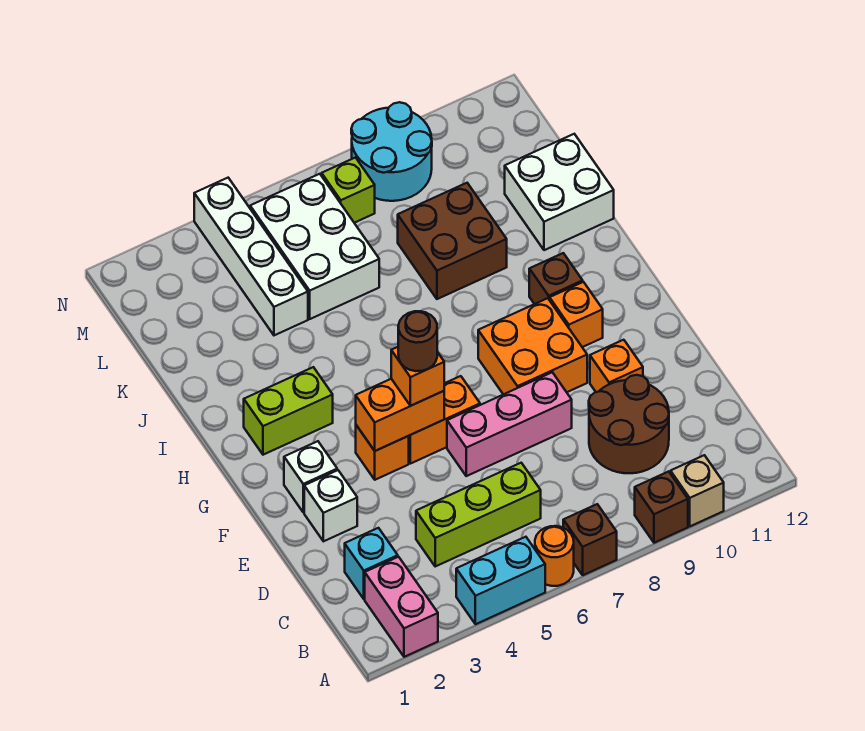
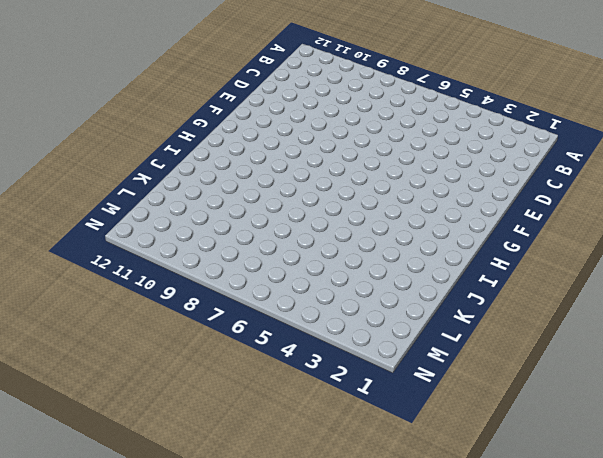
none -> pink brick A2:B2 level 1
none -> cyan brick A4:A5 level 1
none -> orange round brick A6 level 1

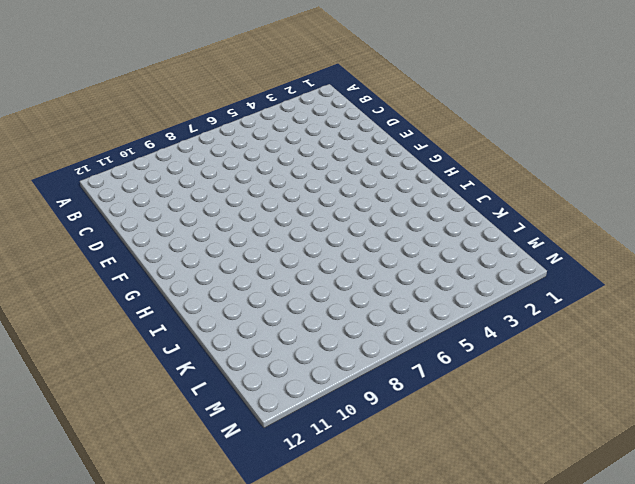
none -> pink brick A2:B2 level 1
none -> cyan brick A4:A5 level 1
none -> orange round brick A6 level 1

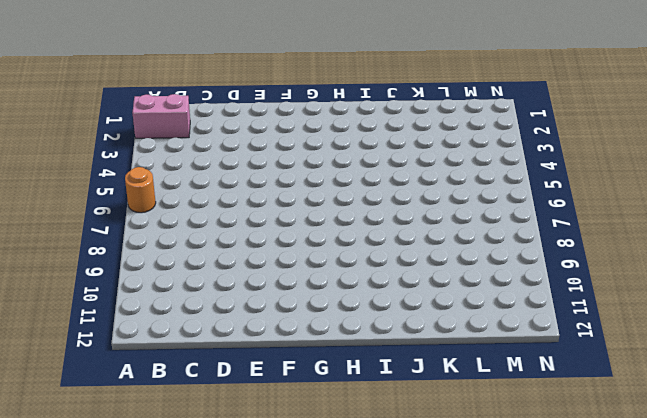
none -> cyan brick A4:A5 level 1
none -> brown brick A7 level 1
none -> brown brick A9 level 1

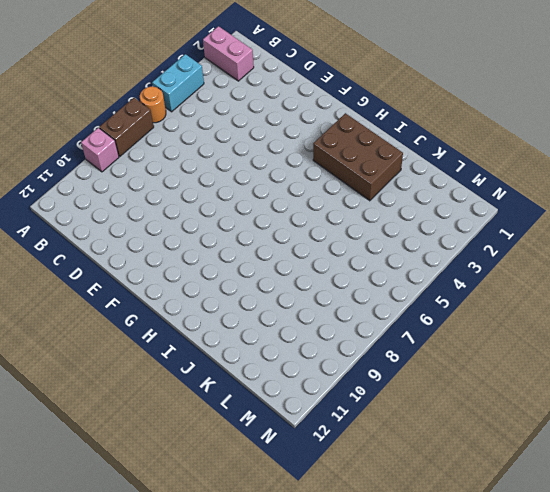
brown brick A7:A8 level 1 -> brown brick A7 level 1
pink brick A9 level 1 -> brown brick A9 level 1
brown brick H2:J3 level 1 -> lime brick H2:H3 level 1
none -> tan brick A10 level 1
none -> cyan brick C2 level 1
none -> lime brick C4:C6 level 1

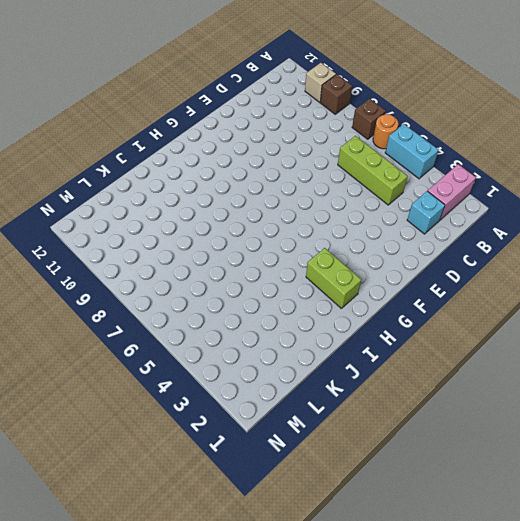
none -> brown round brick C9:D10 level 1
none -> white brick E2 level 1
none -> pink brick E6:E8 level 1

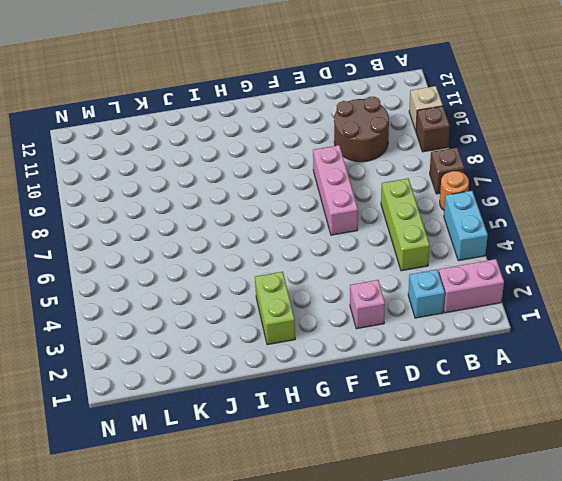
pink brick E2 level 1 -> white brick E2 level 1
none -> orange brick E10 level 1
none -> white brick F2 level 1
none -> orange brick F4 level 1

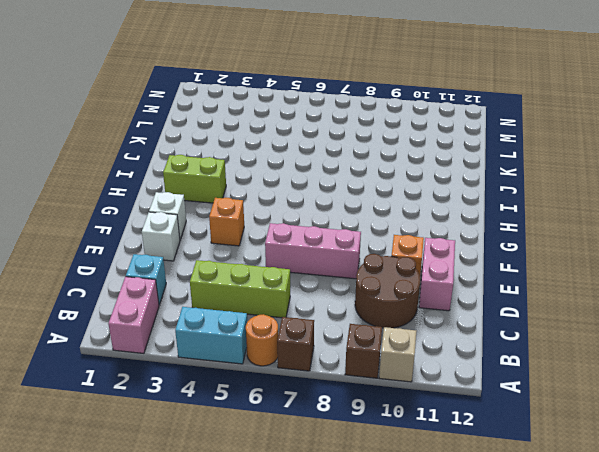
pink brick D11:E11 level 1 -> none
none -> orange brick F5:F6 level 1
none -> orange brick F8:G9 level 1
none -> orange brick G10 level 1

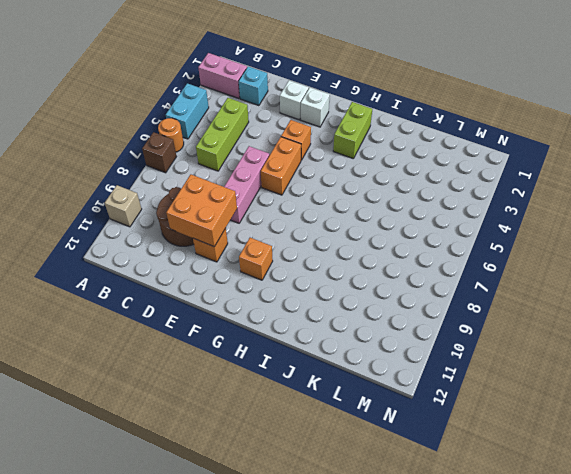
orange brick D9:E10 level 2 -> orange brick F8:G9 level 1
none -> brown brick A9 level 1
none -> brown brick H10 level 1
none -> brown brick J8:K9 level 1

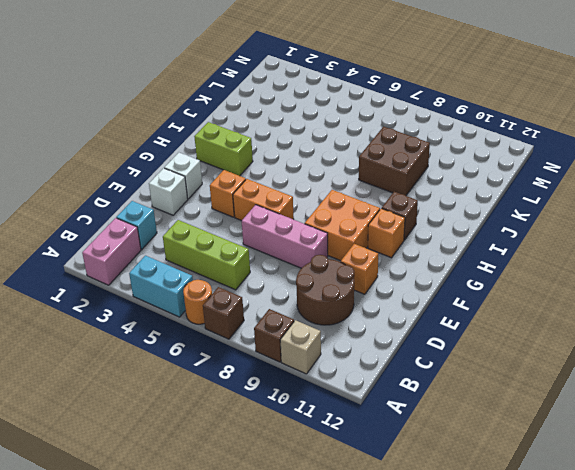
none -> white brick J11:K12 level 1
none -> white brick K4:N4 level 1
none -> white brick K5:M6 level 1

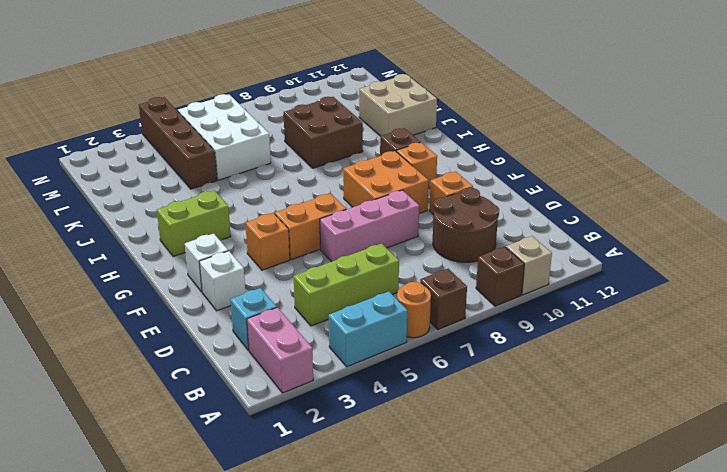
tan brick J11:K12 level 1 -> white brick J11:K12 level 1
brown brick K4:N4 level 1 -> white brick K4:N4 level 1
none -> lime brick M7 level 1
none -> cyan round brick M8:N9 level 1
none -> orange brick F4:F5 level 2

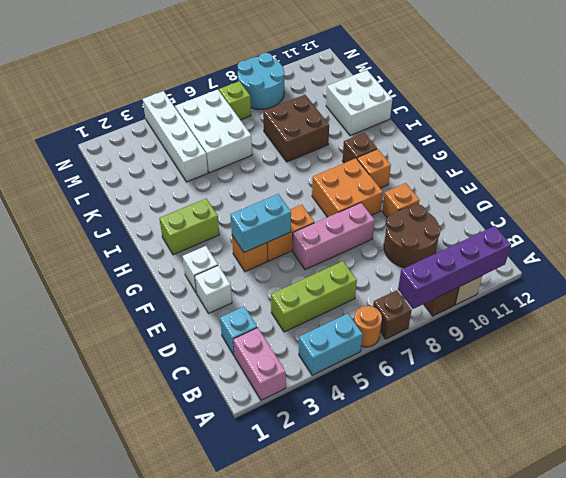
purple brick A8:A11 level 2 -> none
cyan brick F4:F5 level 2 -> orange brick F4:F5 level 2
none -> orange brick F5 level 3
none -> brown round brick F5 level 4

